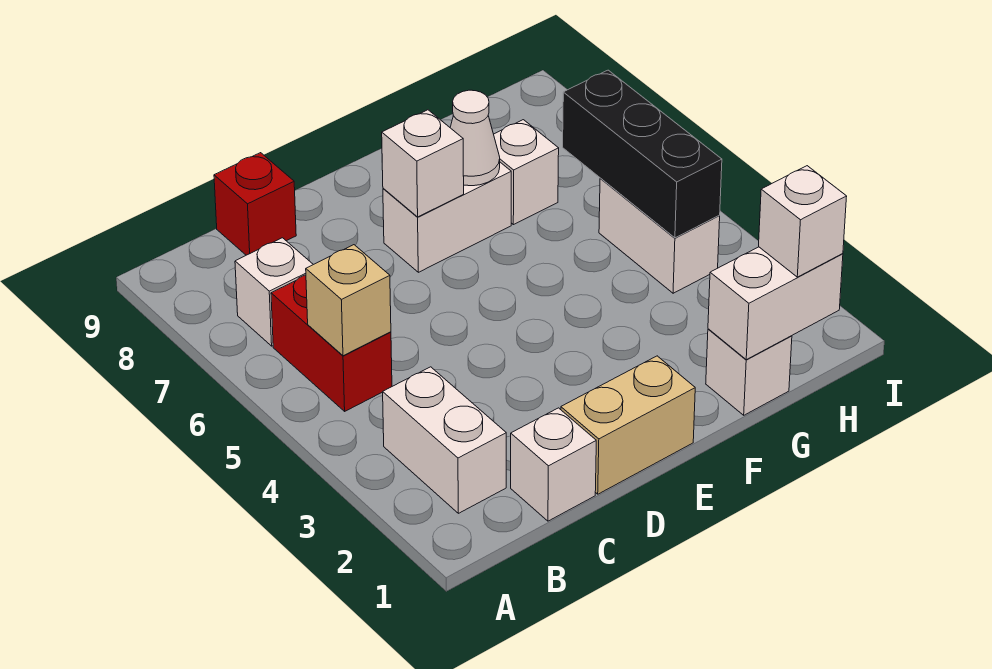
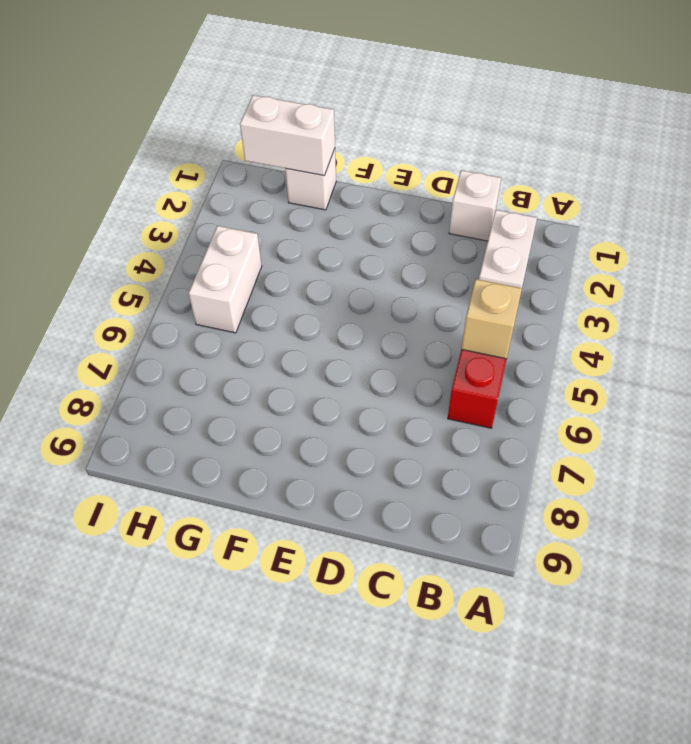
none -> white brick B7 level 1
none -> red brick C9 level 1
none -> tan brick D1:E1 level 1

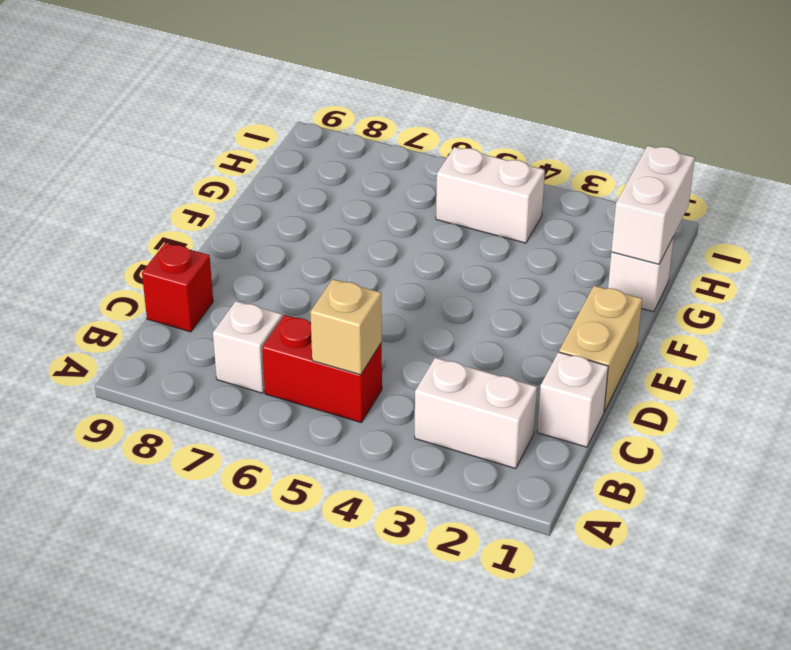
none -> white brick E7:F7 level 1
none -> white brick G7 level 1
none -> white brick E7 level 2

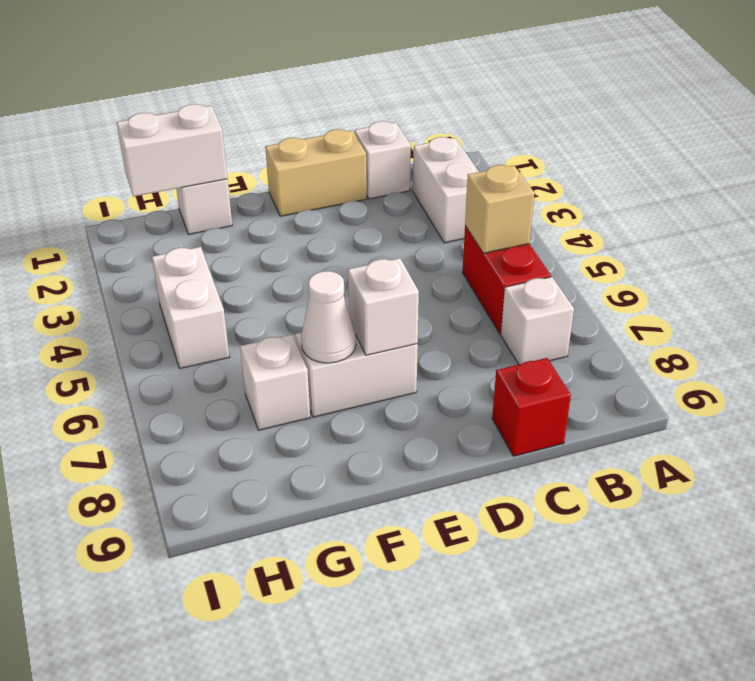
none -> black brick H4:H6 level 2
none -> white brick H1 level 3

